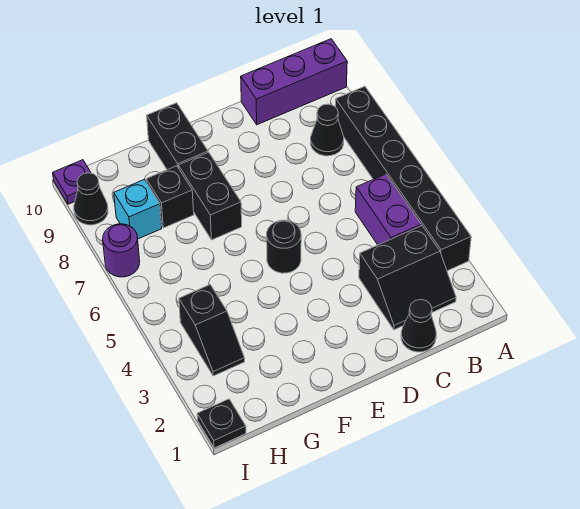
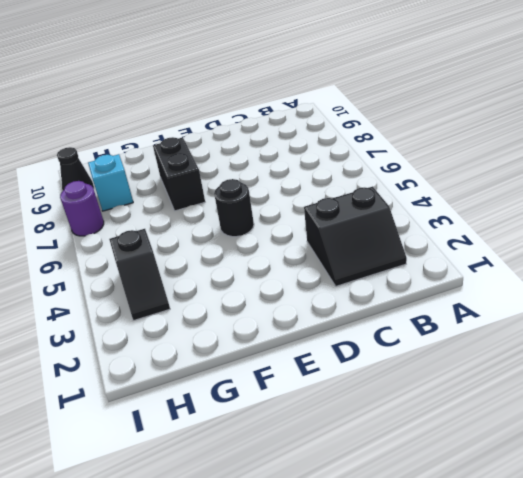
none -> black brick A3:A8 level 1
none -> purple brick A10:C10 level 1
none -> purple brick B4:B5 level 1

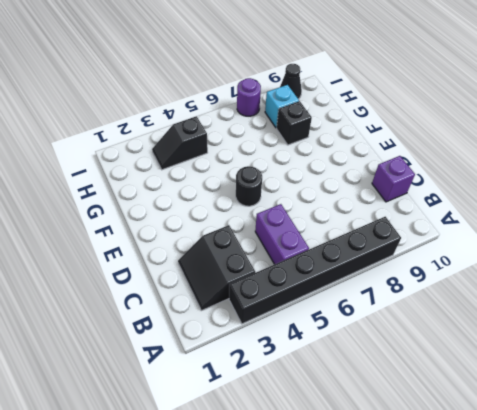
purple brick B5:C5 level 1 -> purple brick B4:B5 level 1
purple brick C10 level 1 -> purple brick A10:C10 level 1
none -> black cone B8 level 1
none -> black cone C1 level 1
none -> black brick F7:F8 level 1

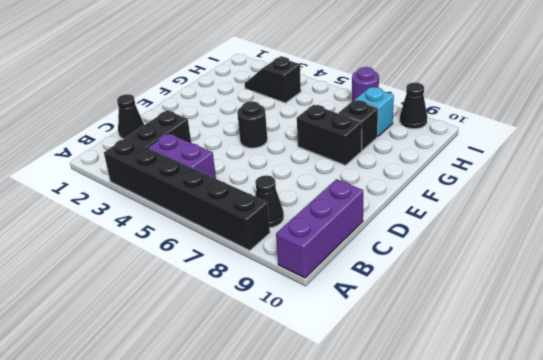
none -> black brick F9:F10 level 1
none -> black plate I1 level 1
none -> purple plate I10 level 1

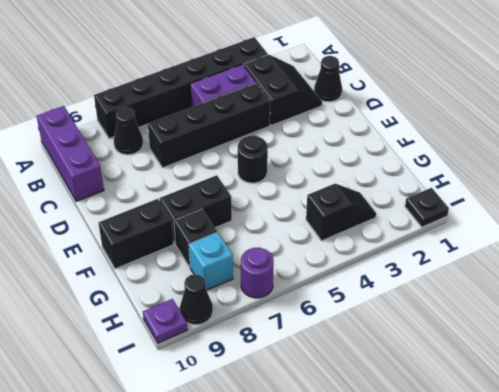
black brick C4:C7 level 1 -> none

